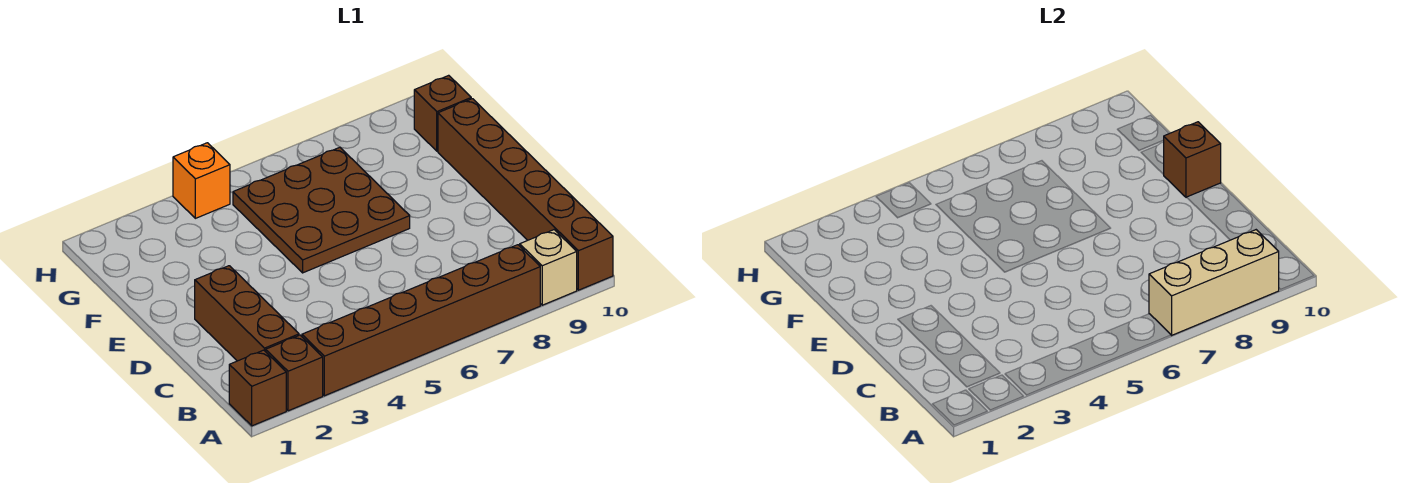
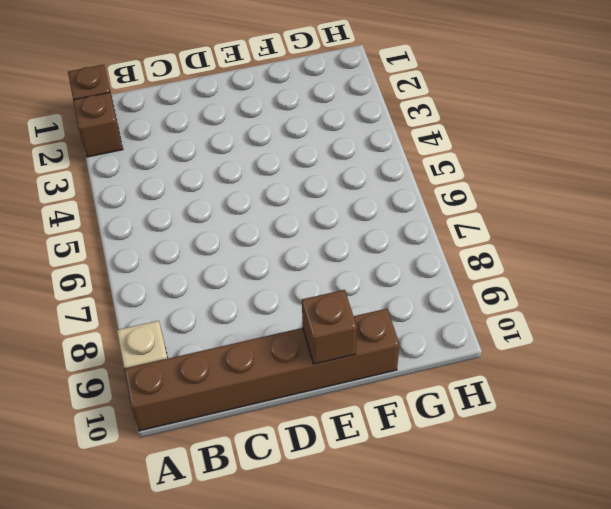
none -> brown brick A3:A8 level 1
none -> brown brick B2:D2 level 1

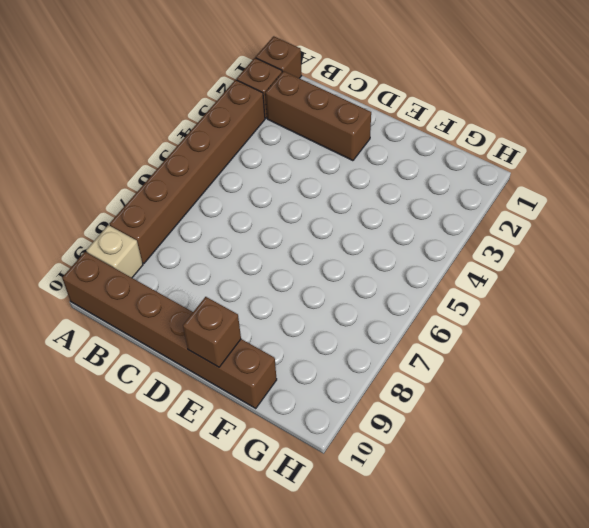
none -> brown plate E5:G7 level 1
none -> brown brick G10 level 1

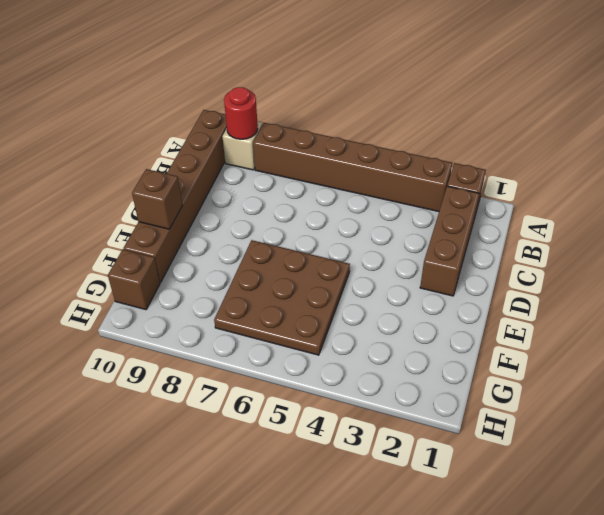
red round brick A9 level 2 -> tan brick A7:A9 level 2
none -> brown brick A1 level 1
none -> orange brick H4 level 1

